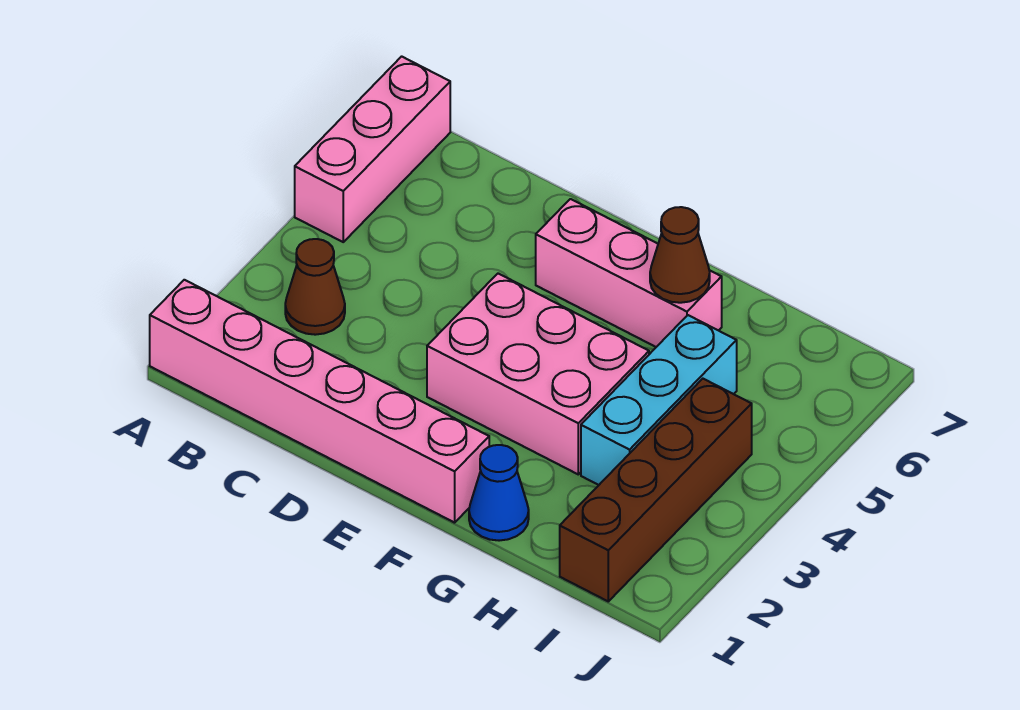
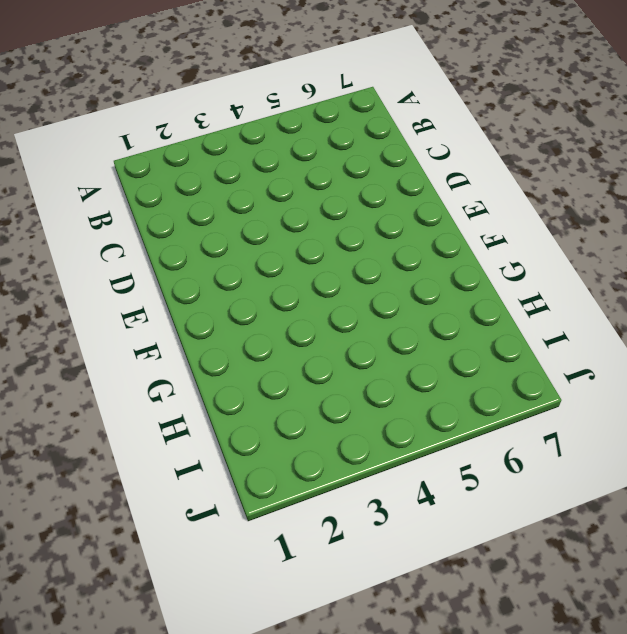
none -> pink brick A1:F1 level 1
none -> pink brick A5:A7 level 1

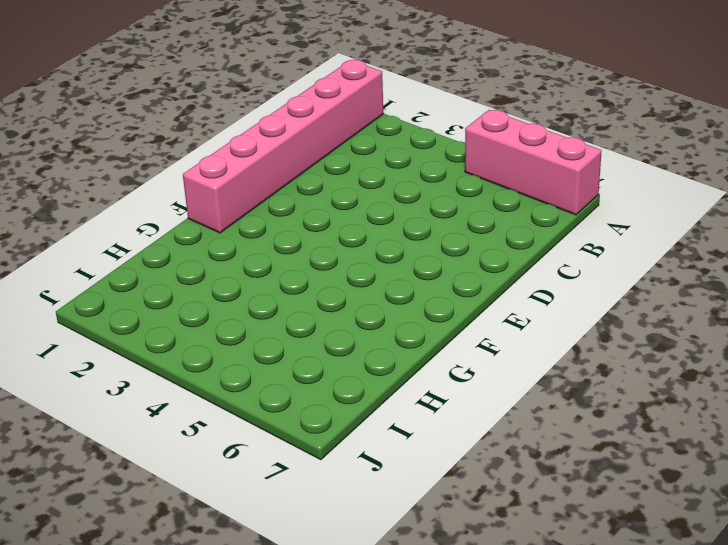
none -> brown cone B3 level 1
none -> pink brick E3:G4 level 1

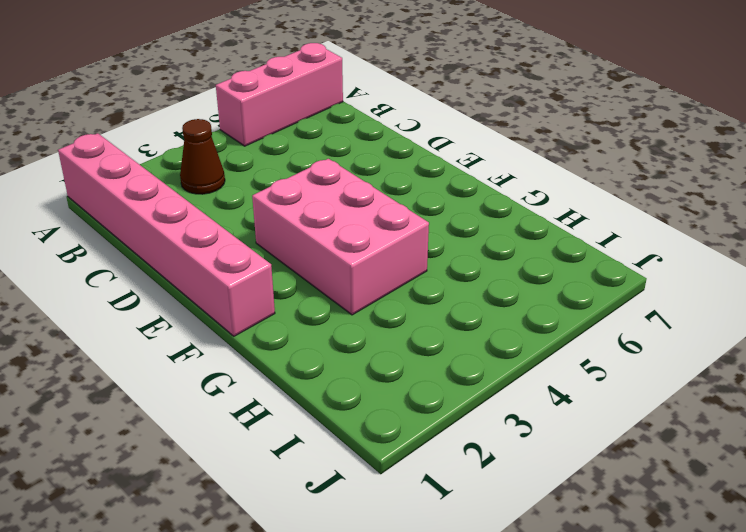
none -> pink brick E6:G6 level 1
none -> blue cone G1 level 1

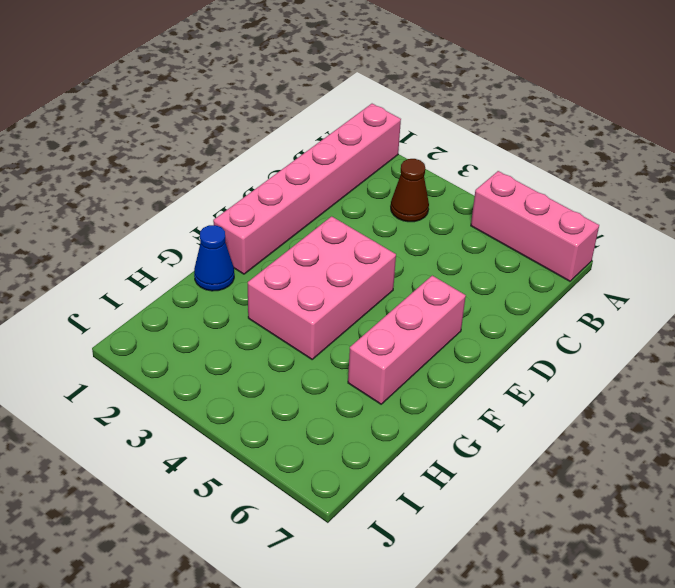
none -> cyan brick H3:H5 level 1
none -> brown brick I1:I4 level 1

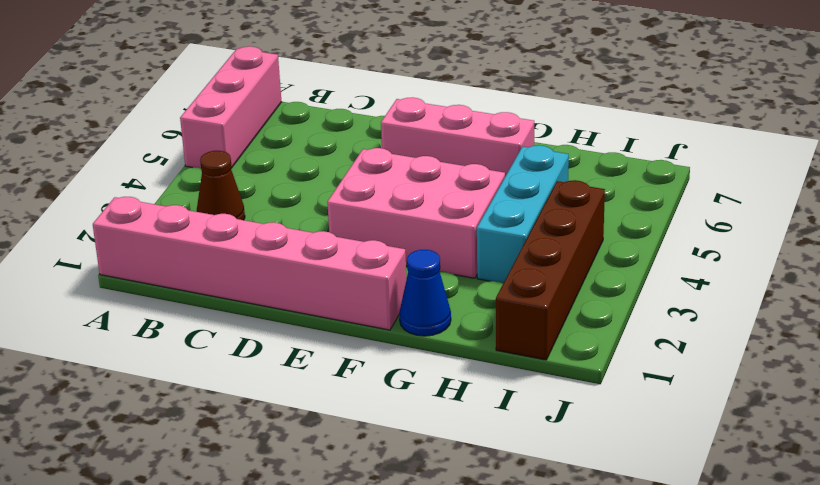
none -> brown cone G6 level 2

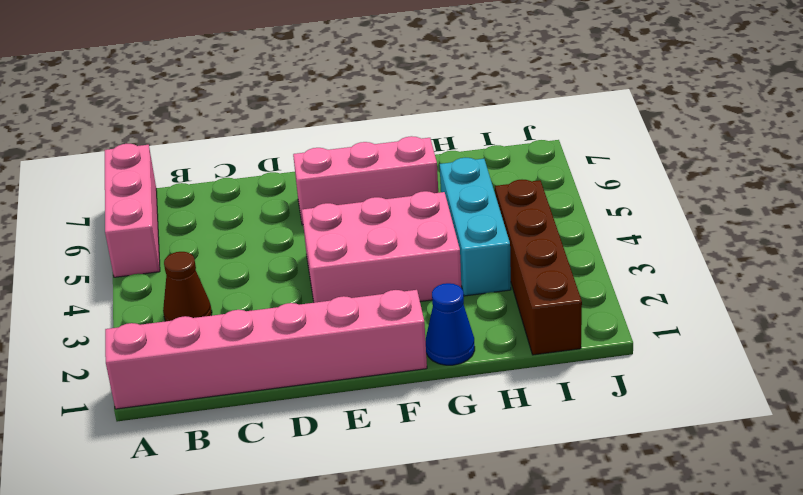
none -> brown cone G6 level 2

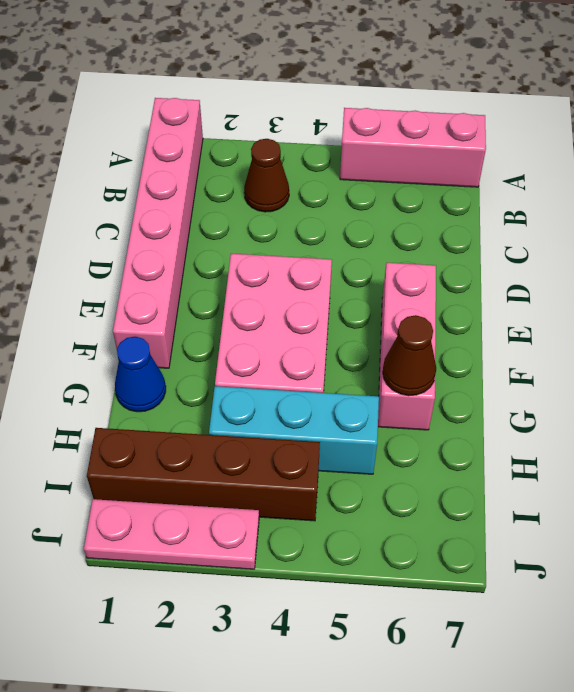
pink plate J1:J3 level 1 -> none

